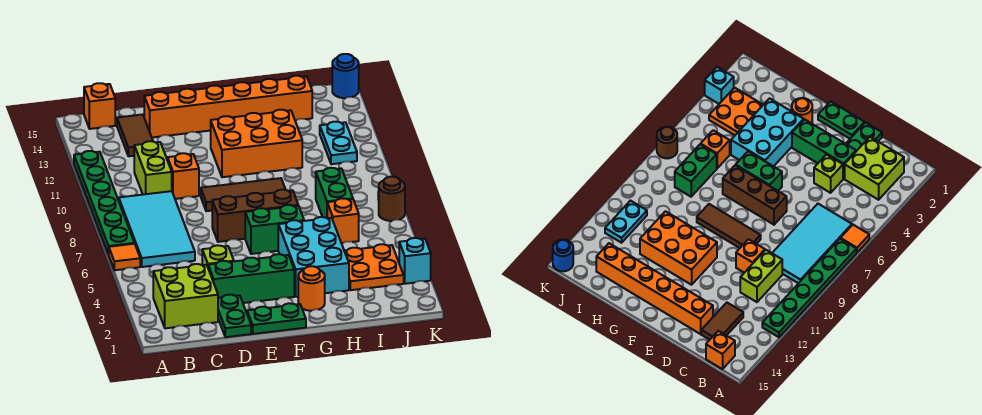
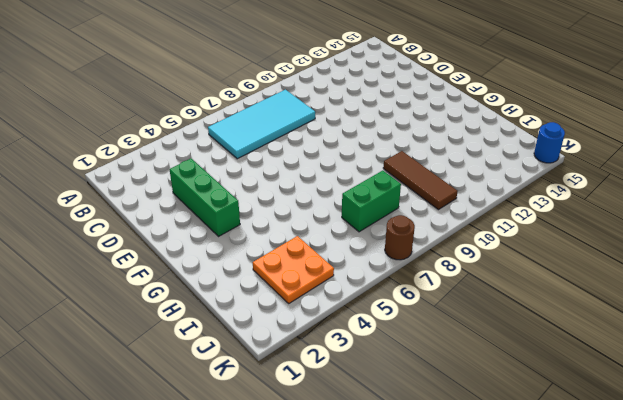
brown tile H10:J10 level 1 -> brown tile E9:G9 level 1
none -> orange tile A6 level 1
none -> green plate A7:A12 level 1
none -> lime brick B2:C3 level 1

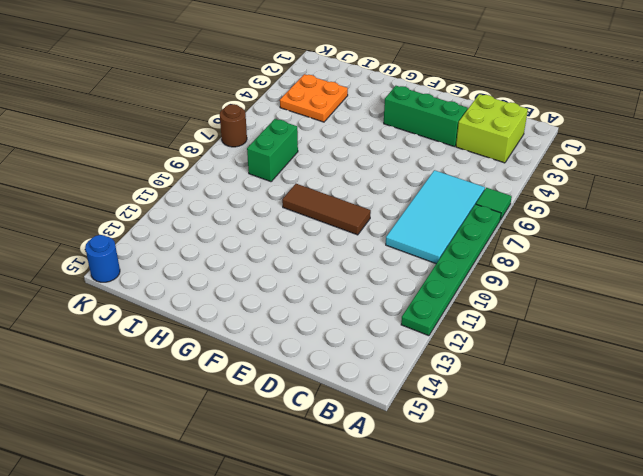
green tile A6 level 1 -> orange tile A6 level 1
none -> orange brick B15 level 1
none -> lime brick C10:C11 level 1
none -> brown tile C13:C14 level 1

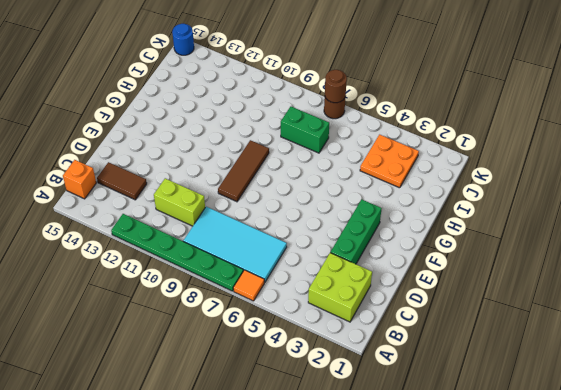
brown round brick K7 level 2 -> none
none -> green plate D1:D2 level 1
none -> lime brick D4 level 1
none -> orange brick D10 level 1

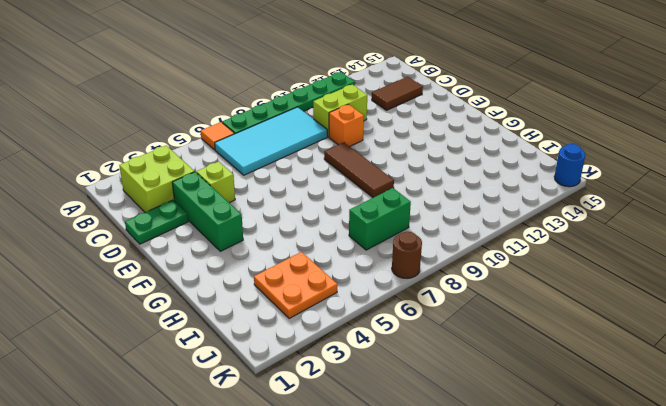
none -> orange brick B15 level 1
none -> orange brick D14:I14 level 1
none -> green plate E1:F1 level 1

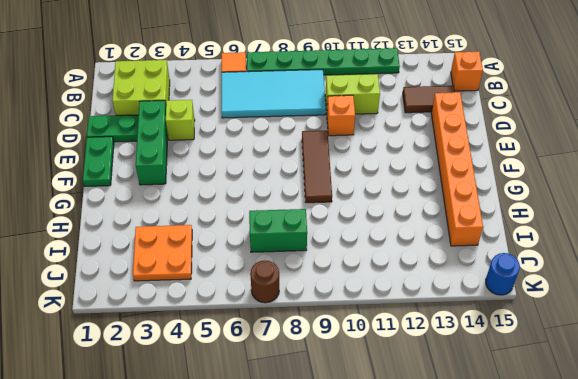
none -> brown brick E7:G7 level 1
none -> green brick F6:G6 level 1
none -> orange brick F11:H12 level 1

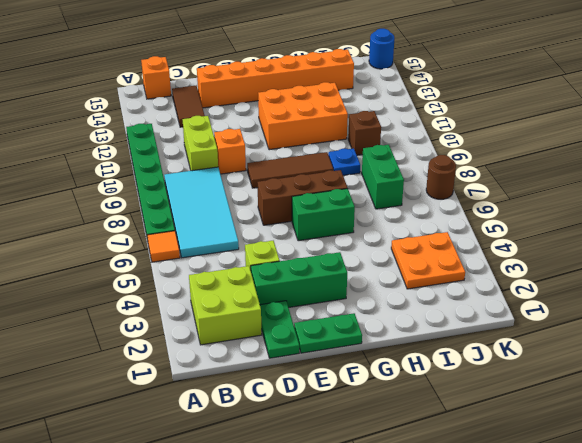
blue plate H9 level 1 -> none
brown brick I10 level 1 -> none
none -> orange round brick G2 level 1
none -> cyan brick G3:H5 level 1
none -> orange brick I6 level 1

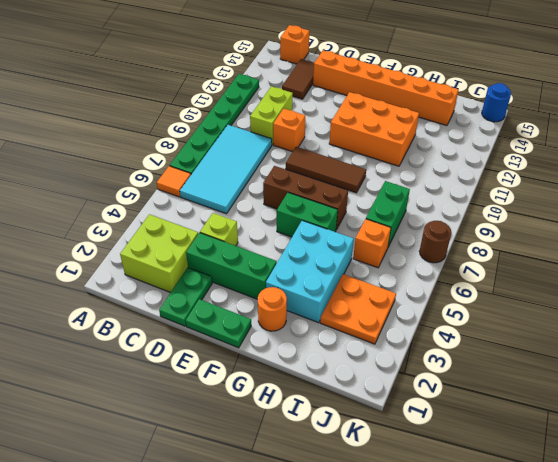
none -> cyan plate J11:J12 level 1
none -> cyan brick K3 level 1

